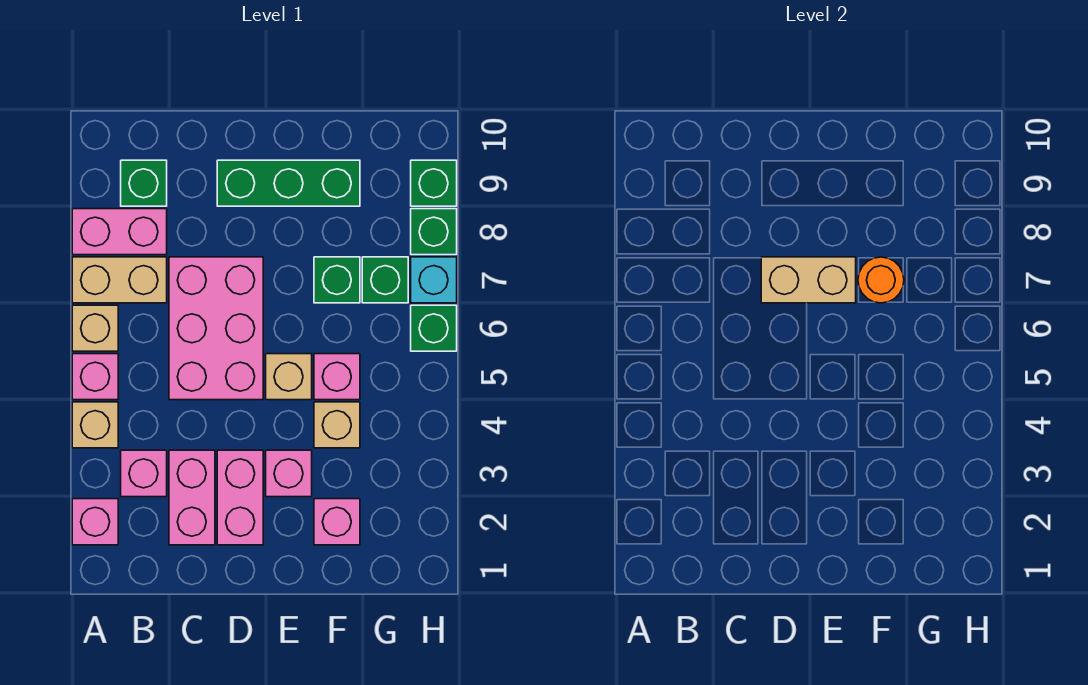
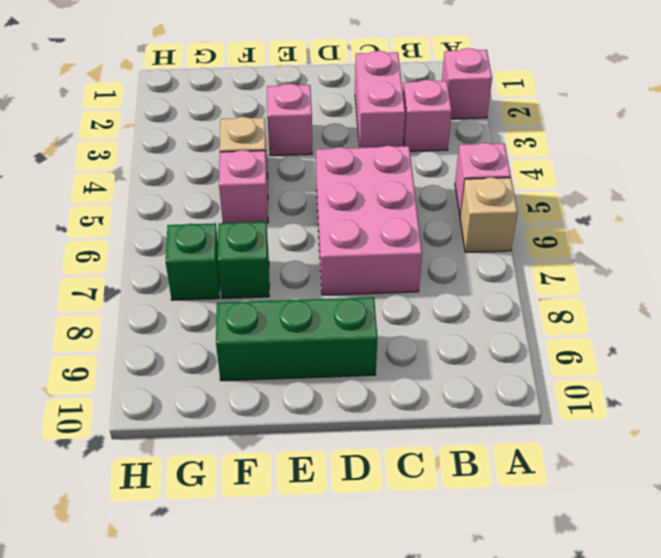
none -> tan brick A4 level 1
none -> tan brick A7:B7 level 1
none -> pink brick A8:B8 level 1

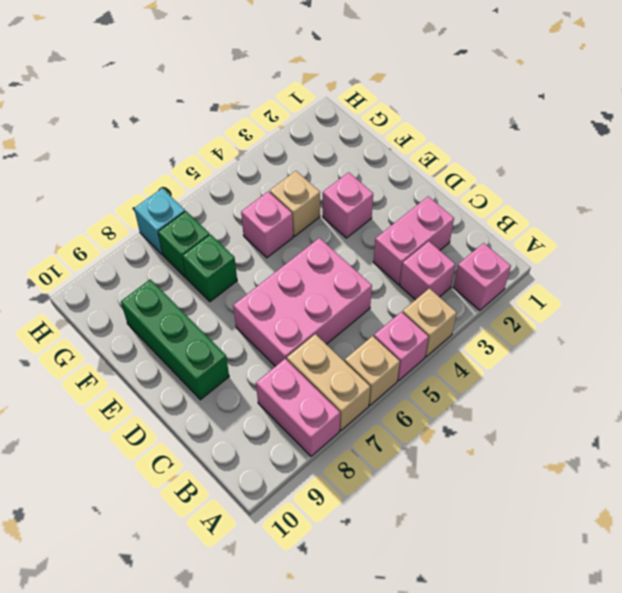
none -> green brick B9 level 1
none -> pink brick D2:D3 level 1
none -> tan brick E5 level 1

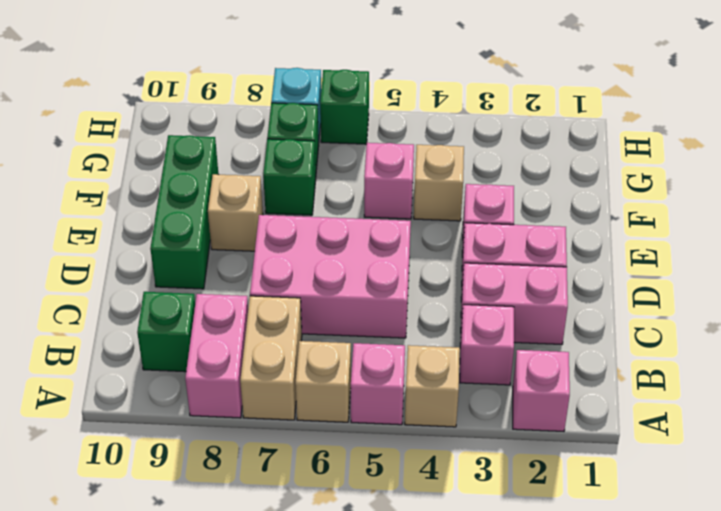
tan brick E8 level 1 -> tan brick E5 level 1
none -> pink brick F2 level 1
none -> green brick H8 level 1
none -> green brick H9 level 1

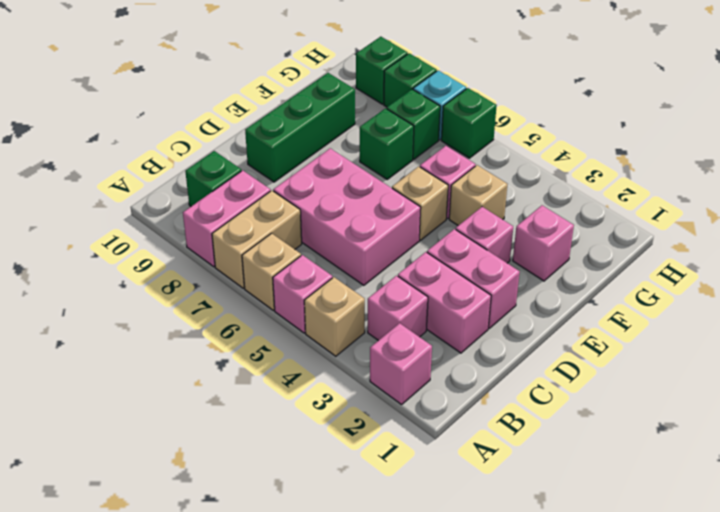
none -> tan brick D7:E7 level 2
none -> orange round brick F7 level 2

